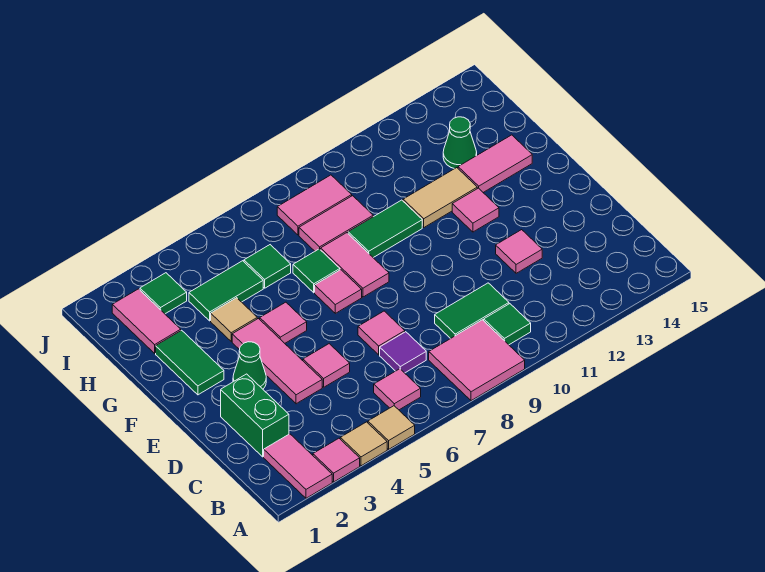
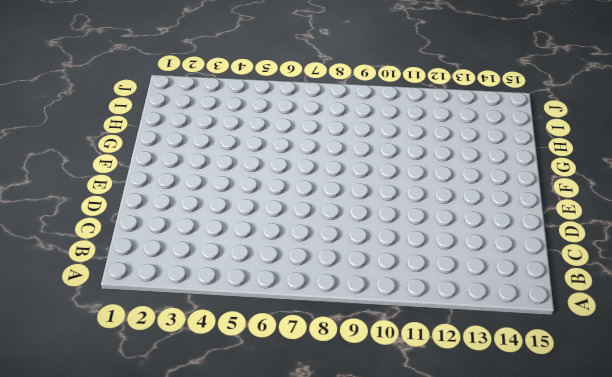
none -> pink tile A2:B2 level 1
none -> pink tile A3 level 1
none -> tan tile A4 level 1
none -> tan tile A5 level 1

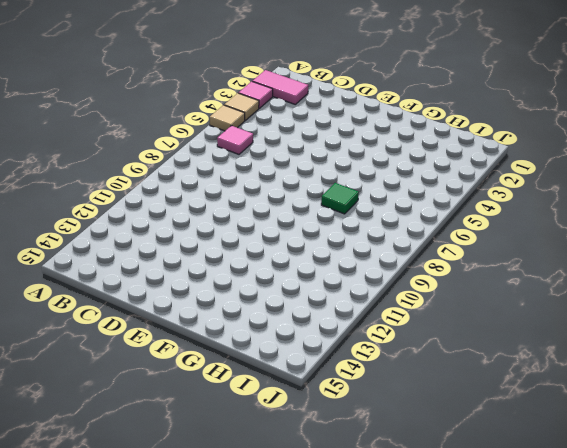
none -> pink tile A8:B9 level 1
none -> green tile B10 level 1
none -> green brick C2:D2 level 1
none -> purple tile C7 level 1

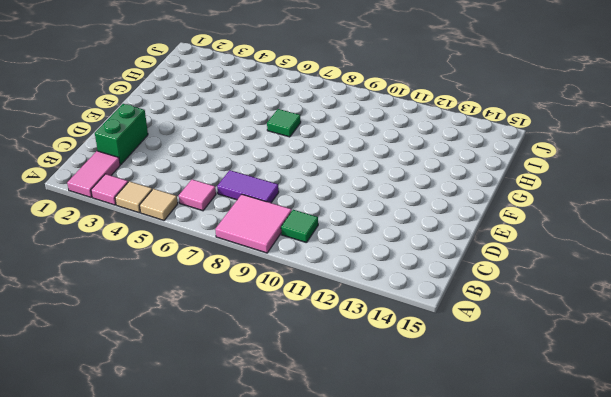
purple tile C7:C8 level 1 -> purple tile C7 level 1
none -> green tile C9:C10 level 1
none -> pink tile D4:F4 level 1
none -> pink tile D5 level 1
none -> pink tile D7 level 1

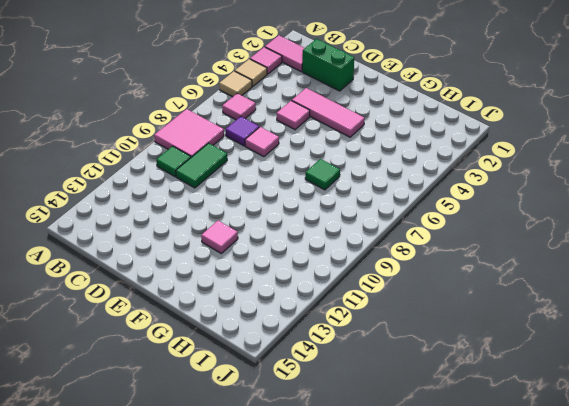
none -> pink tile D12 level 1
none -> green cone E3 level 1
none -> green tile F2:G2 level 1
none -> pink tile F5 level 1

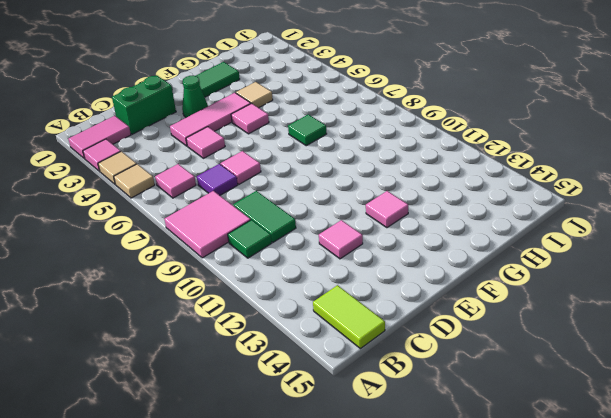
lime tile B14:B15 level 1 -> none
none -> pink tile F7 level 1
none -> pink tile F8:G8 level 1
none -> green tile G9:G10 level 1
none -> tan tile G11:G12 level 1

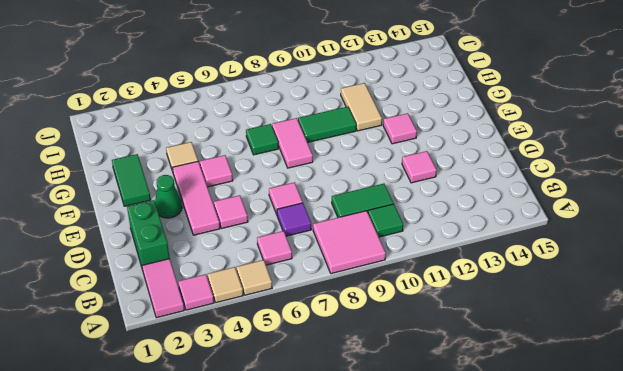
tan tile G11:H11 level 1 -> tan tile G11:G12 level 1
none -> pink tile F7 level 1
none -> pink tile G13:G14 level 1
none -> pink tile H2:I2 level 1
none -> green tile H4:H5 level 1

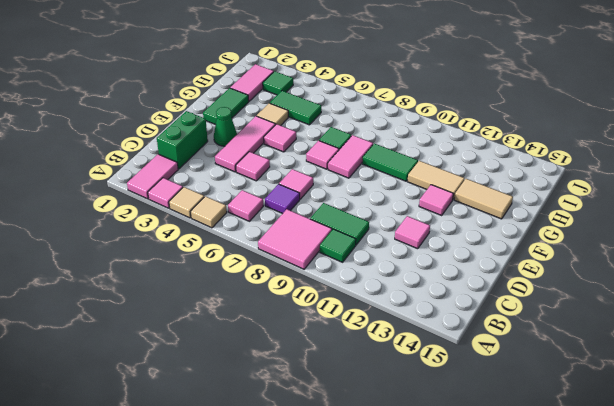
tan tile G13:G14 level 1 -> pink tile G13:G14 level 1
none -> green tile H6 level 1
none -> pink tile H8:H9 level 1
none -> green cone H13 level 1
none -> pink tile I8:I9 level 1

